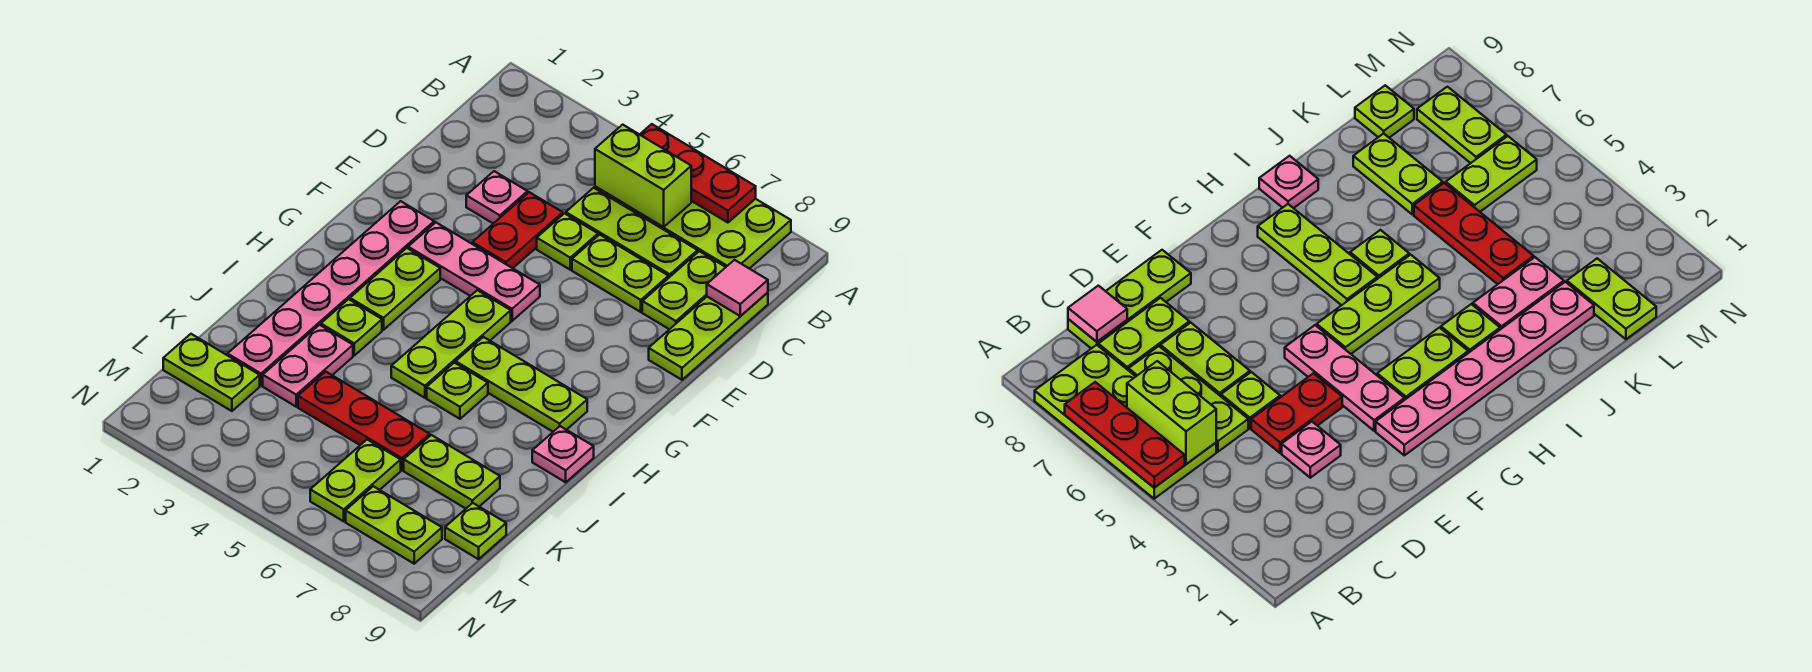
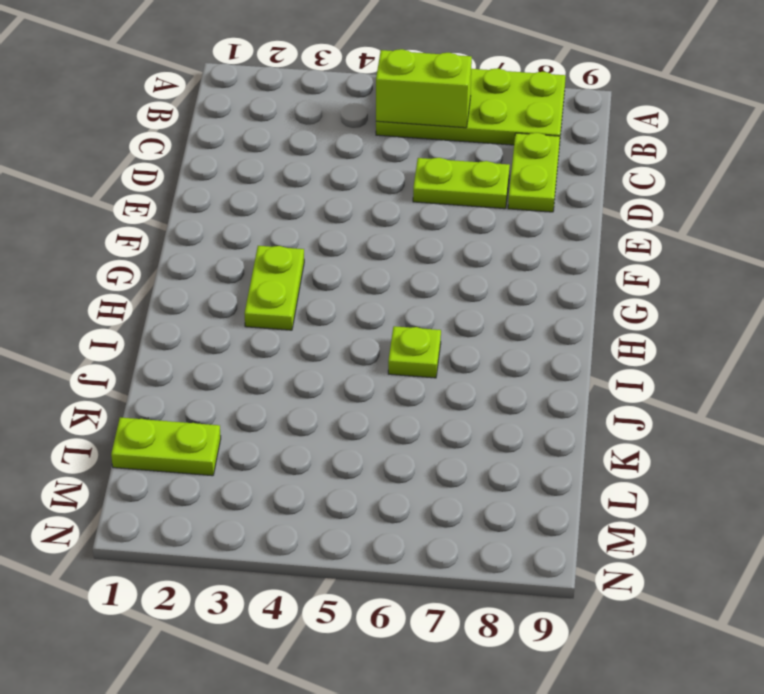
none -> lime plate C5:C7 level 1
none -> lime plate C9:E9 level 1
none -> pink plate D3 level 1

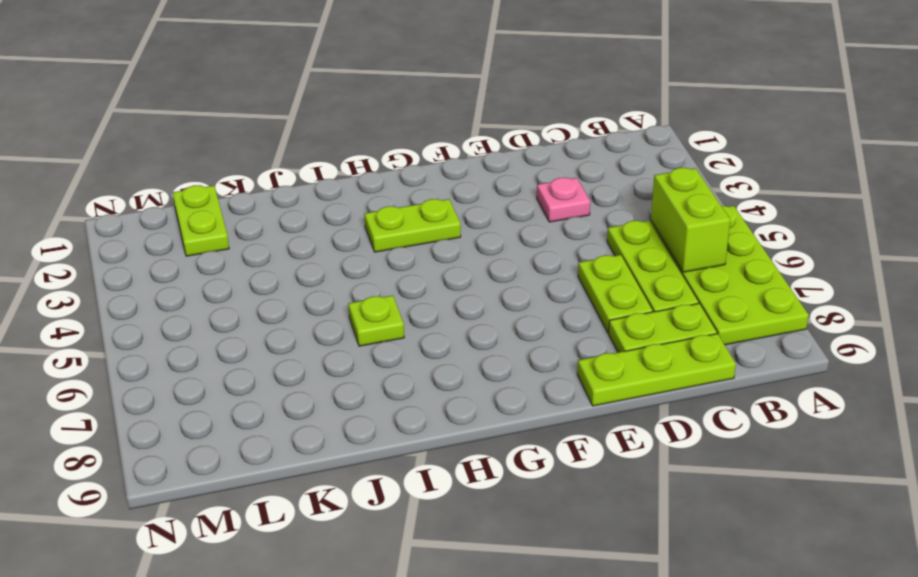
none -> red plate D4:E4 level 1
none -> lime plate D5 level 1
none -> pink plate F2:K2 level 1

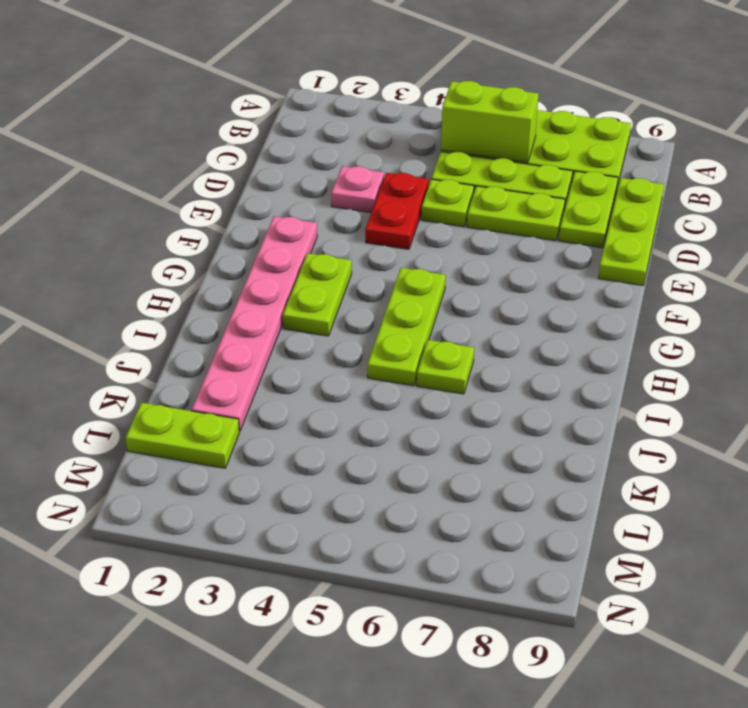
none -> pink plate F3:F5 level 1
none -> lime plate H6:H8 level 1
none -> lime plate I3 level 1

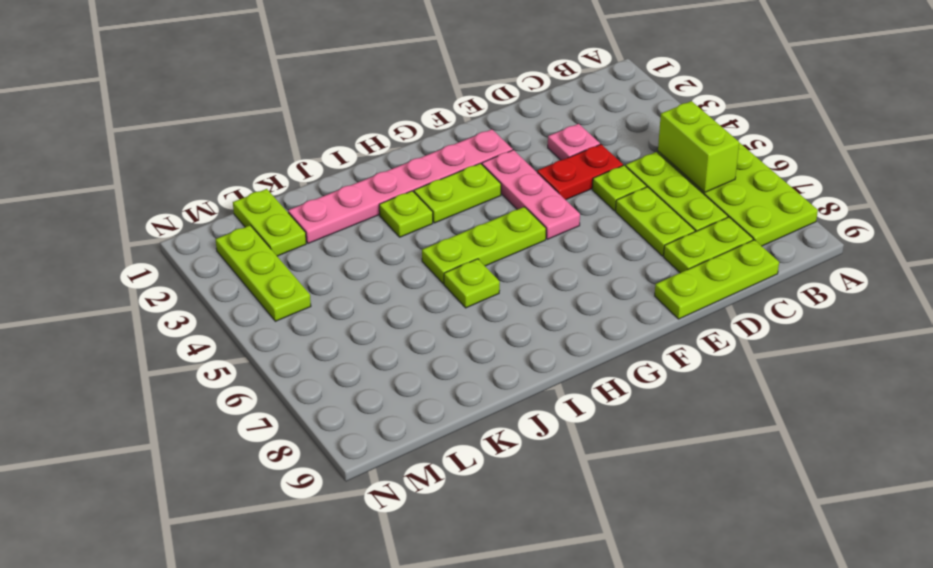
lime plate M2:M4 level 1 -> lime plate H6:H8 level 1
none -> pink plate I9 level 1
none -> pink plate J3:K3 level 1
none -> red plate K4:K6 level 1

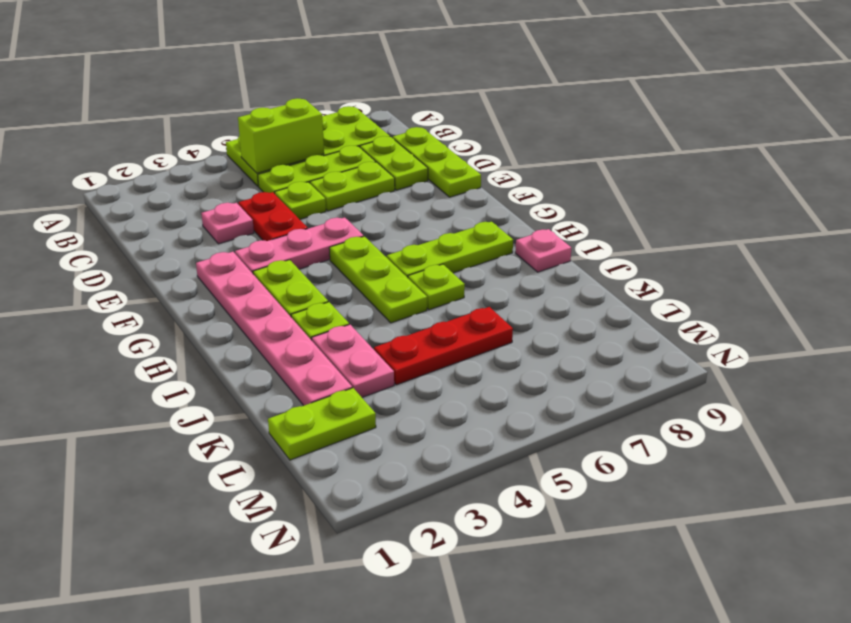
none -> lime plate K7:K8 level 1
none -> lime plate L6:M6 level 1
none -> lime plate L9 level 1

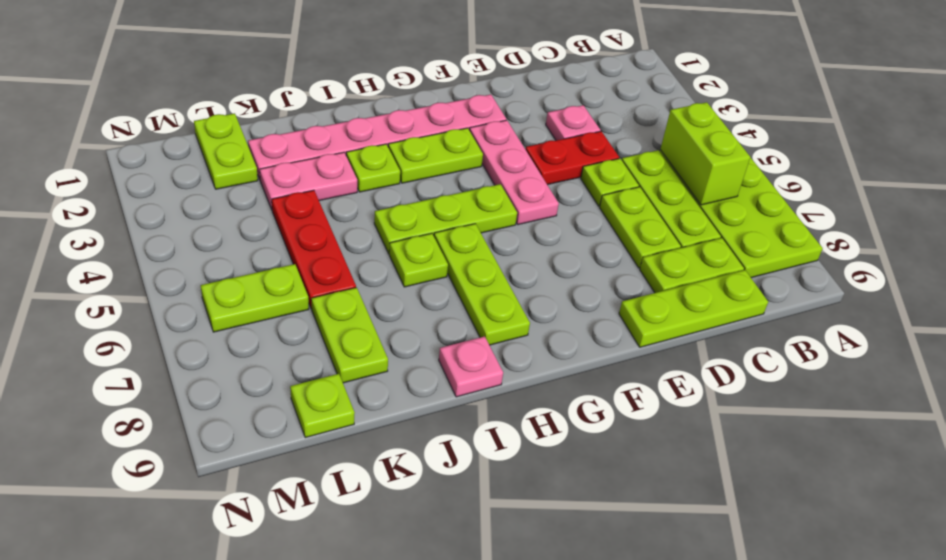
none -> lime plate M7:M8 level 1
none -> red plate A5:A7 level 2
none -> pink tile C9 level 2

